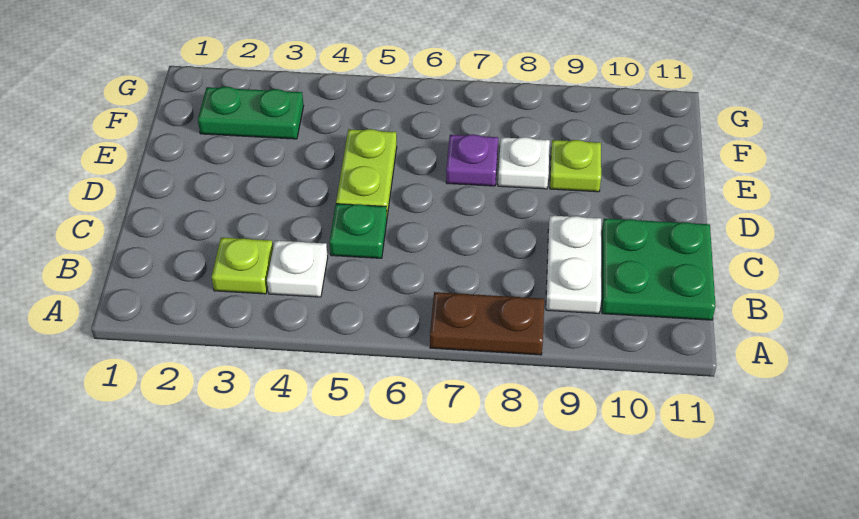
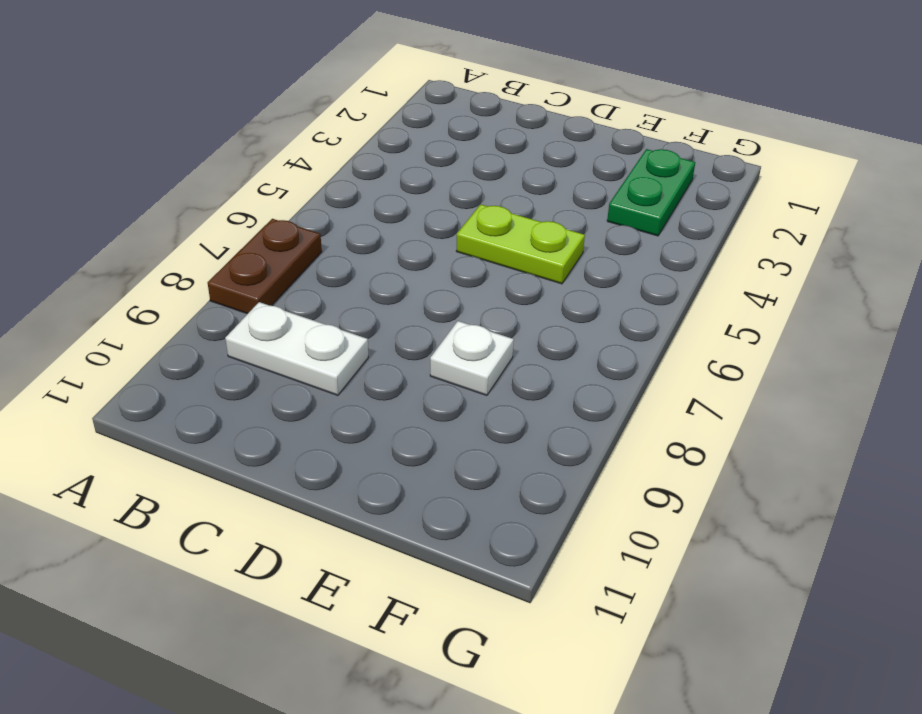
none -> lime plate B3 level 1
none -> white plate B4 level 1

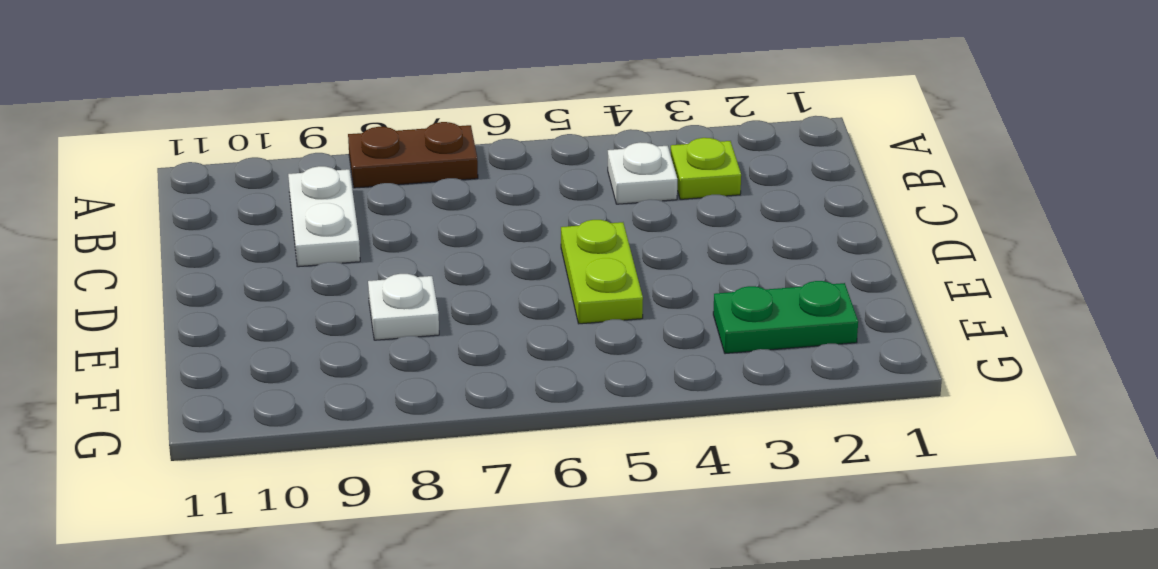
none -> green plate B10:C11 level 1
none -> green plate C5 level 1

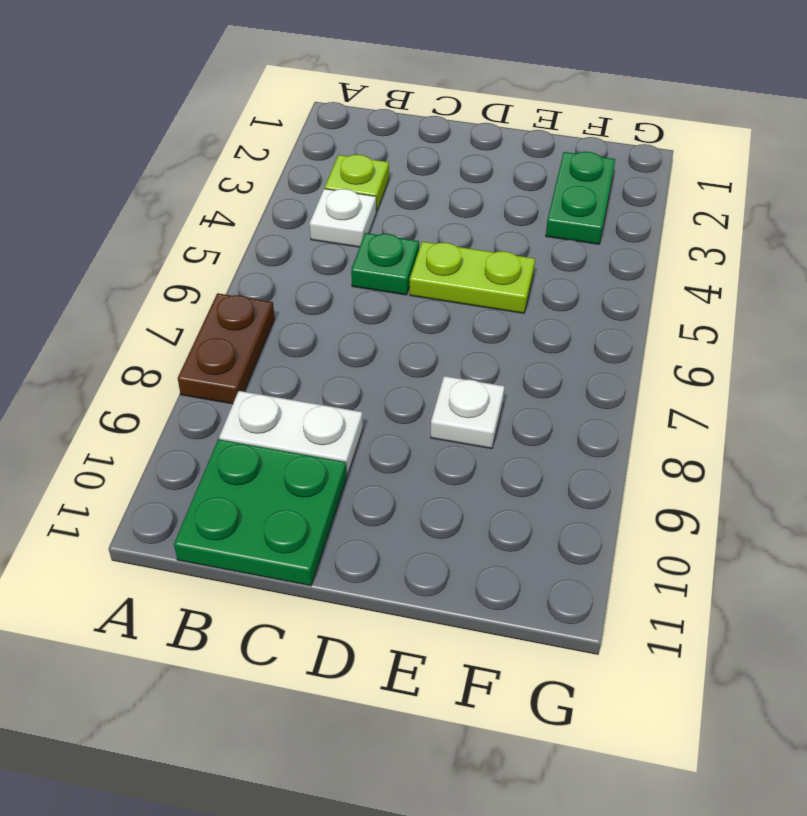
none -> purple plate E7 level 1
none -> lime plate E9 level 1

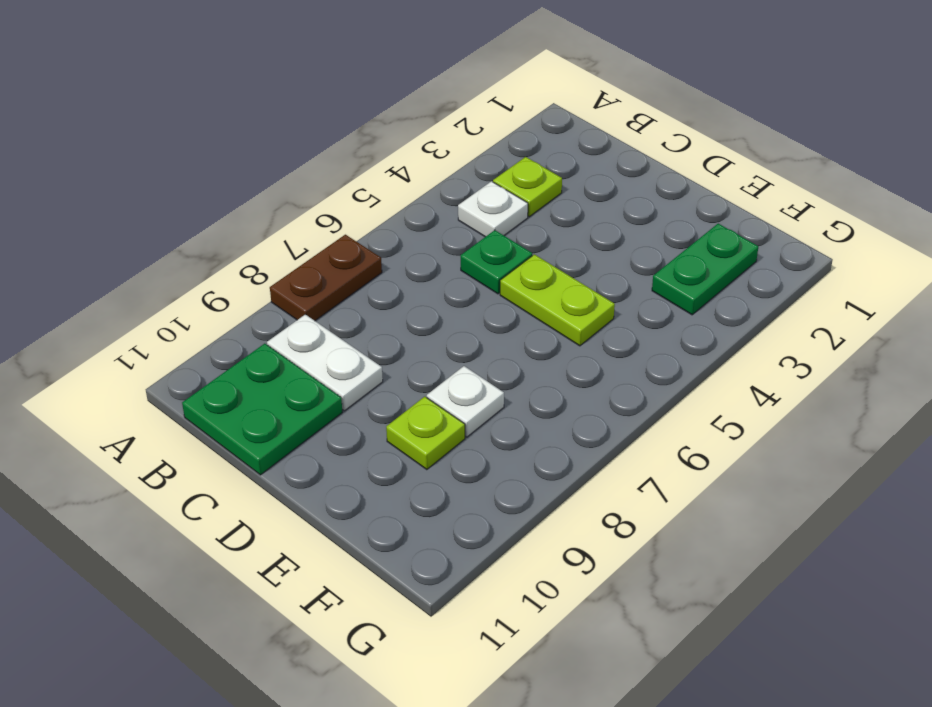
none -> purple plate E7 level 1

